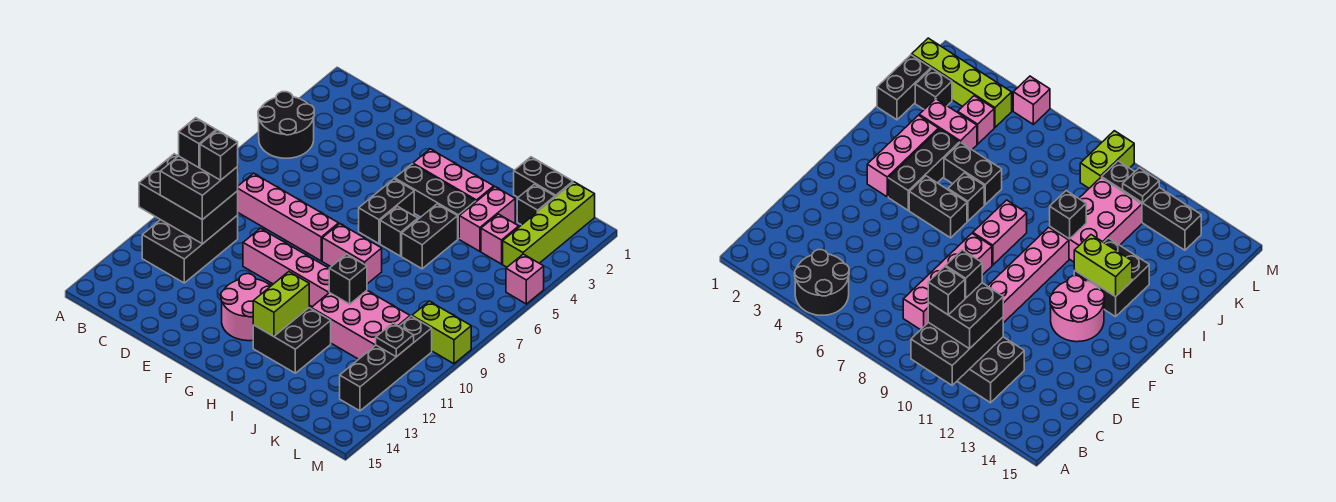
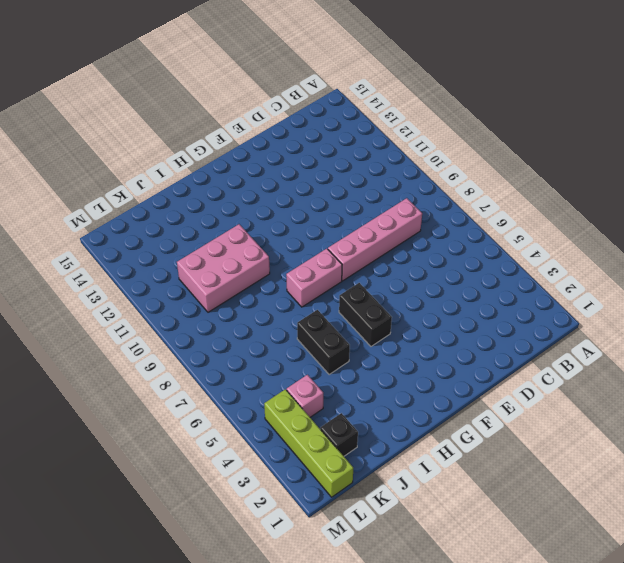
none -> black round brick A4:B5 level 1
none -> black brick B10:C12 level 1
none -> pink brick E10:H10 level 1

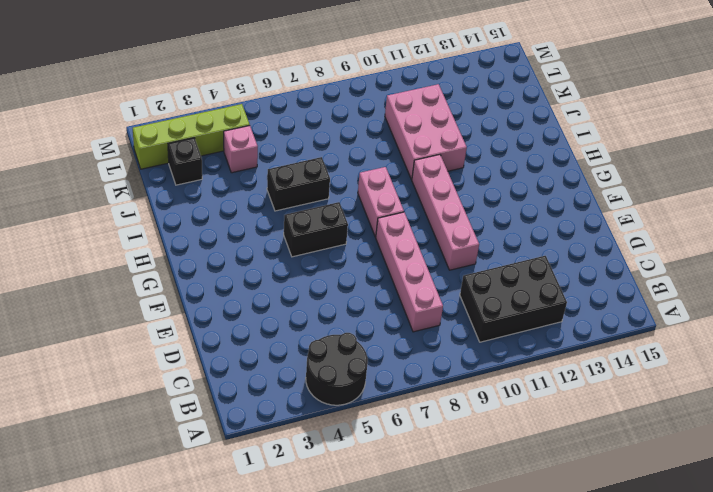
none -> pink round brick F12:G13 level 1
none -> pink brick G3:I3 level 1
none -> black brick G4:I4 level 1

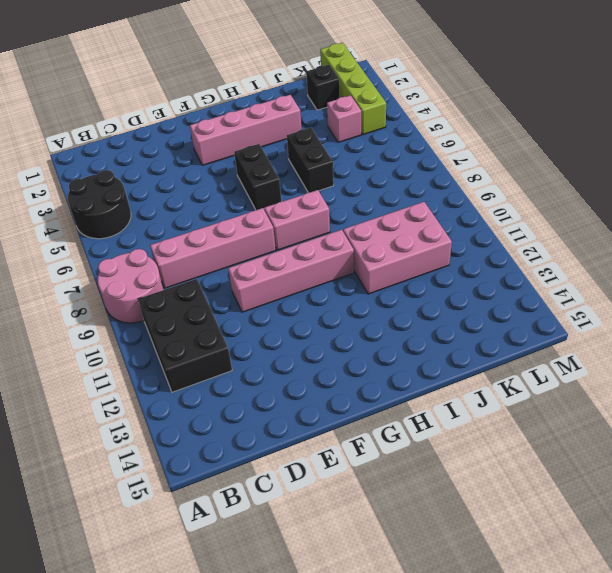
pink round brick A8:B9 level 1 -> pink round brick F12:G13 level 1
pink brick F3:I3 level 1 -> pink brick G3:I3 level 1
none -> black brick G4:I4 level 1
none -> black brick H6 level 1
none -> black brick H12:I13 level 1

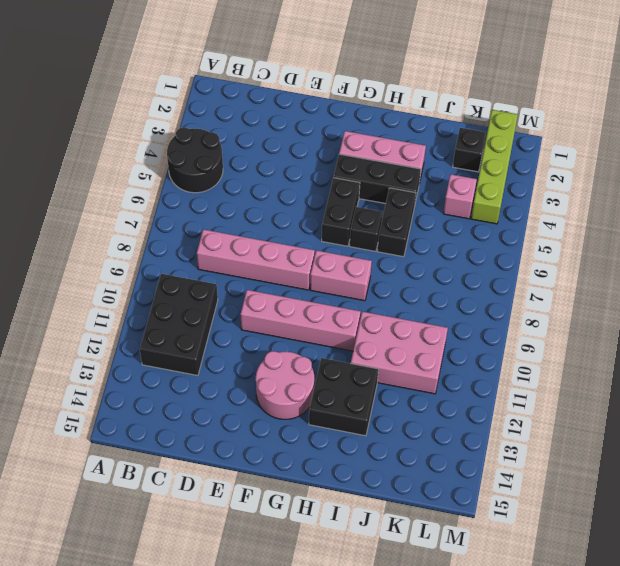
none -> black brick J1:K1 level 1
none -> pink brick J3:J4 level 1
none -> lime brick L9:M9 level 1

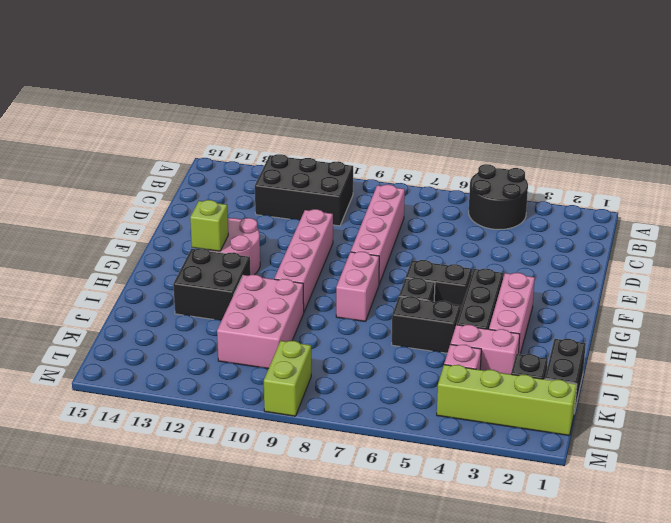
lime brick G13 level 2 -> none
none -> black brick L10:L13 level 1
none -> pink brick M5 level 1
none -> black brick A10:C11 level 2

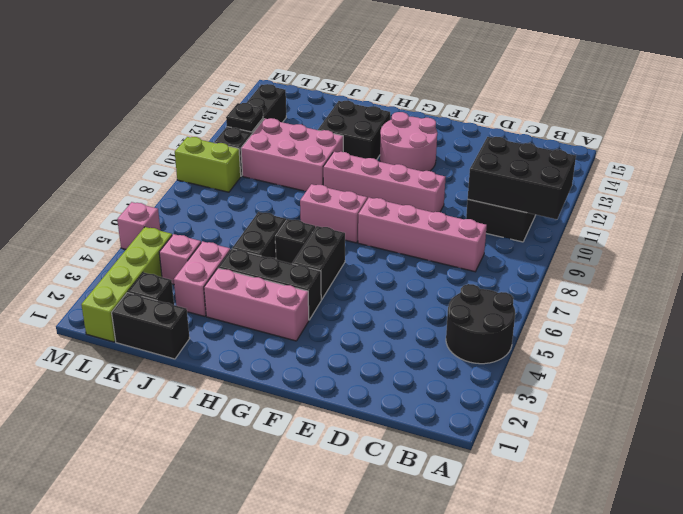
none -> lime brick H12:H13 level 2
none -> black brick I10 level 2
none -> black brick B10:C11 level 3

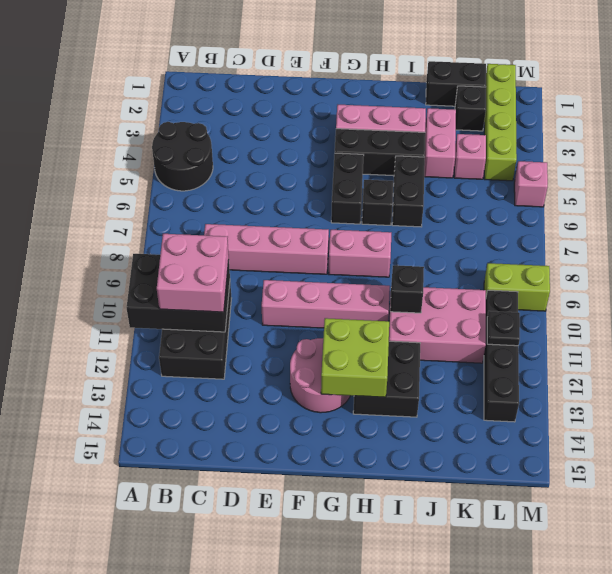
pink brick B10:C11 level 3 -> black brick B10:C11 level 3
lime brick G12:H13 level 2 -> lime brick H12:H13 level 2
none -> black brick B10 level 4
none -> black brick C10 level 4

